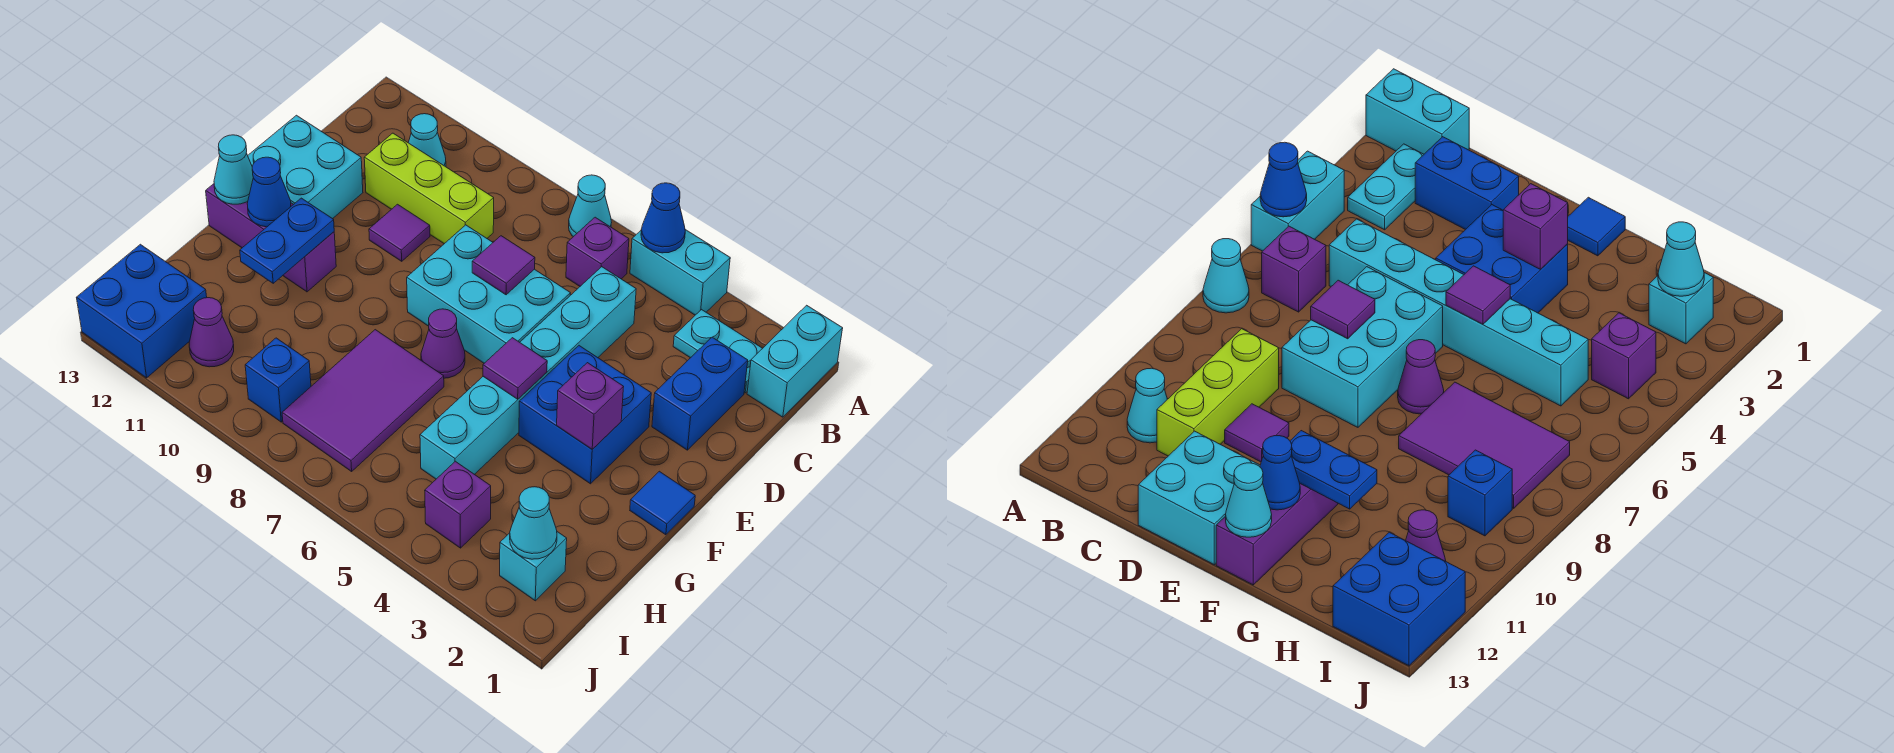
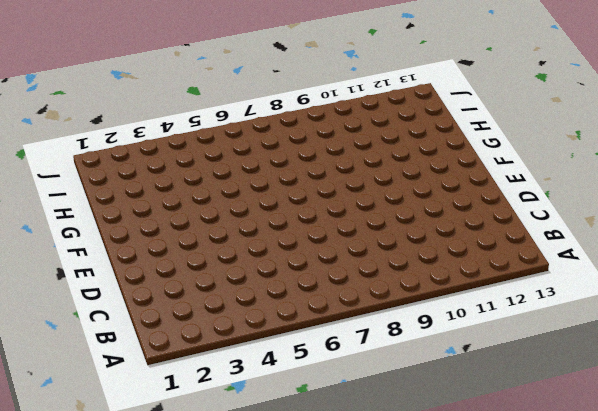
none -> cyan brick A1:B1 level 1
none -> cyan brick A4:A5 level 1
none -> cyan cone A7 level 1
none -> cyan plate B2:B3 level 1

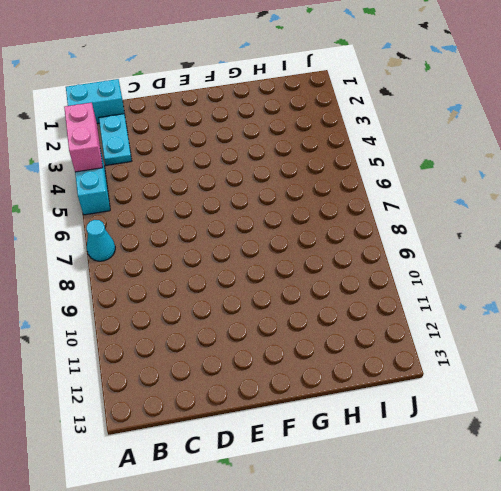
pink brick A3:A4 level 2 -> none
none -> purple brick B6 level 1
none -> cyan cone B11 level 1
none -> blue brick C2:D2 level 1
none -> cyan brick C5:H5 level 1

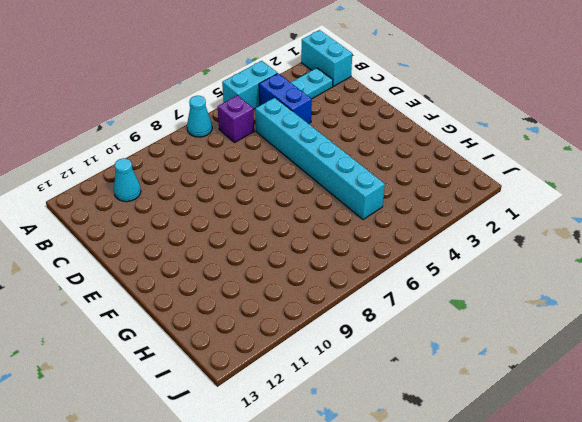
blue brick B4:C4 level 1 -> blue brick C2:D2 level 1
none -> lime brick C9:C11 level 1
none -> cyan brick D6:E8 level 1
none -> purple tile D10 level 1
none -> cyan brick D12:E13 level 1

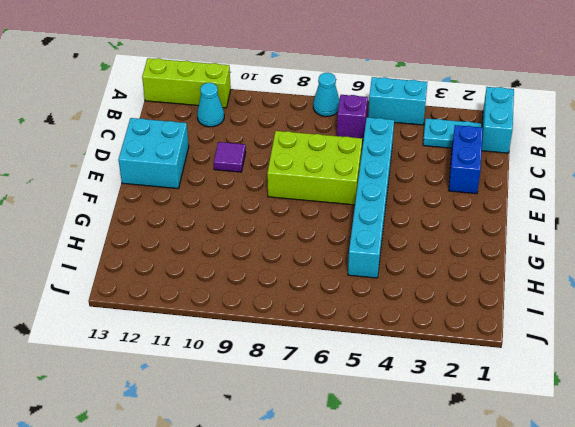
lime brick A11:A13 level 1 -> lime brick C9:C11 level 1
lime brick D6:E8 level 1 -> cyan brick D6:E8 level 1
none -> blue brick E3:F4 level 1
none -> blue tile F1 level 1
none -> purple cone F7 level 1
none -> purple brick F11:F13 level 1

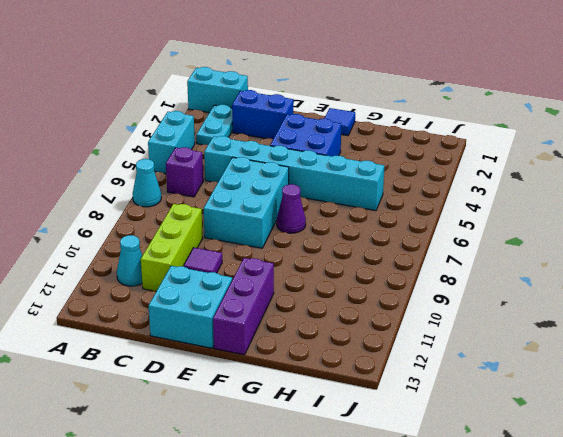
none -> purple tile G7:I8 level 1
none -> cyan brick I2 level 1
none -> purple brick I4 level 1
none -> blue brick I9 level 1

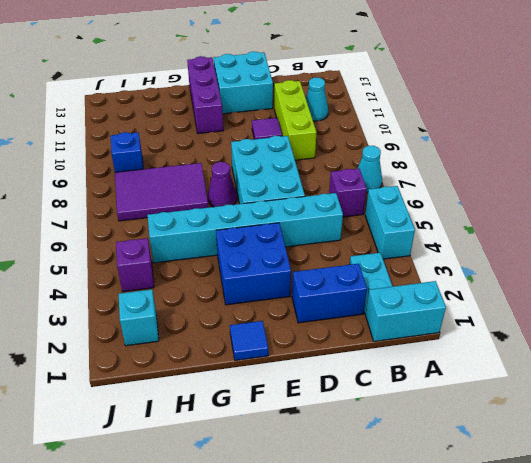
none -> purple cone I11 level 1
none -> blue brick I12:J13 level 1
none -> blue cone A5 level 2
none -> purple tile D7 level 2

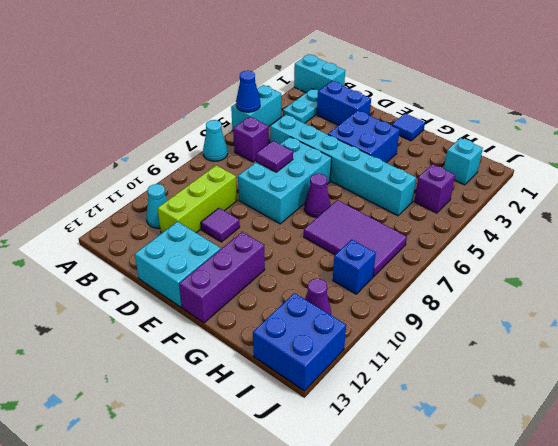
none -> purple brick F3 level 2
none -> purple tile F5 level 2
none -> blue plate F11:G11 level 2
none -> blue cone F12 level 2

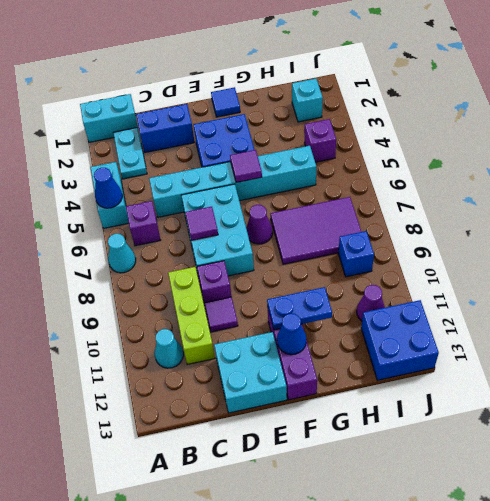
purple brick D9 level 1 -> purple brick F3 level 2
none -> cyan cone F13 level 2
none -> cyan cone I2 level 2

